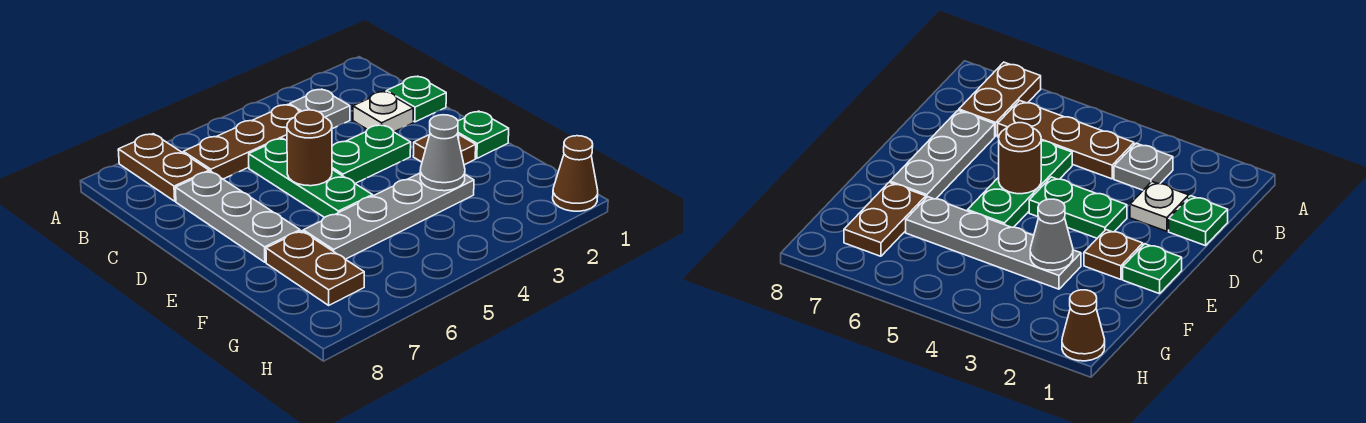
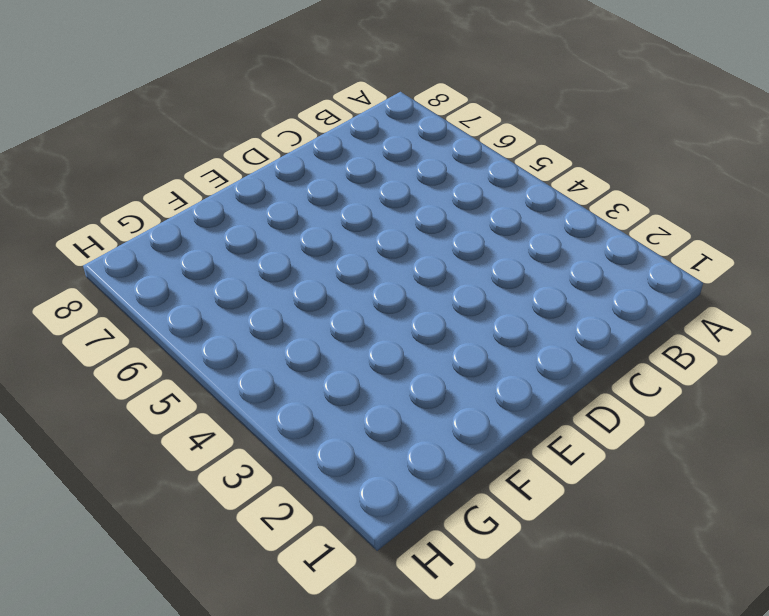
none -> brown plate A7:B7 level 1
none -> grey plate B3 level 1
none -> brown plate B4:B6 level 1

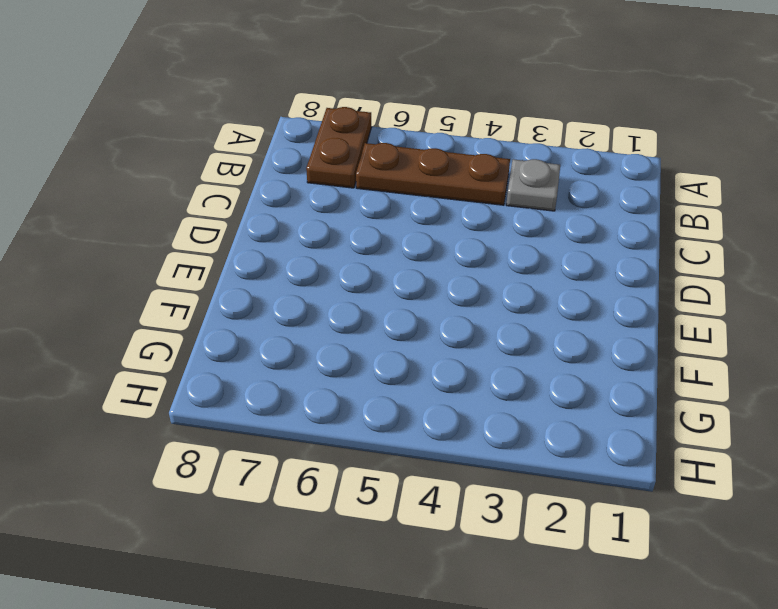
none -> green plate C1 level 1
none -> white plate C2 level 1
none -> green plate C5:E5 level 1

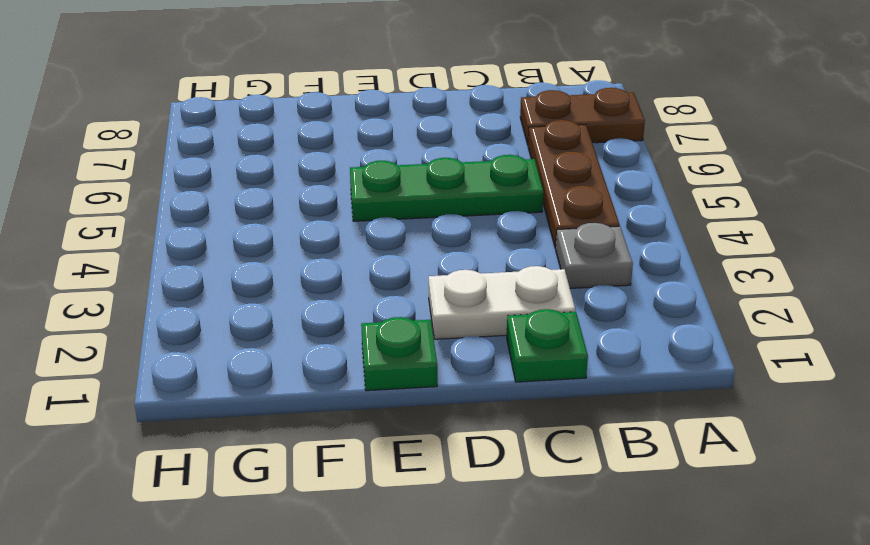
white plate C2:D2 level 1 -> white plate C2 level 1
none -> grey plate C7:E7 level 1
none -> green plate D3:D4 level 1
none -> brown plate E2 level 1

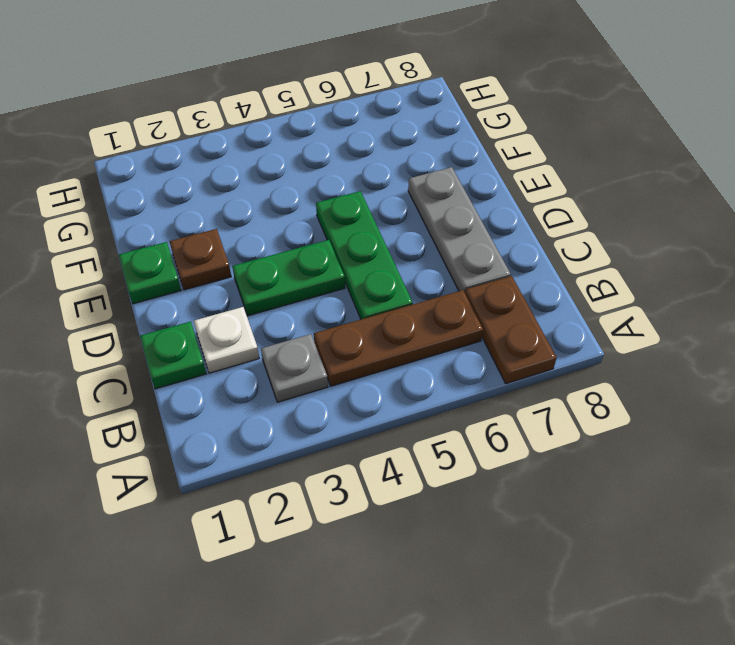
none -> grey plate F3:F6 level 1
none -> brown plate F7:G7 level 1
none -> brown cone H1 level 1

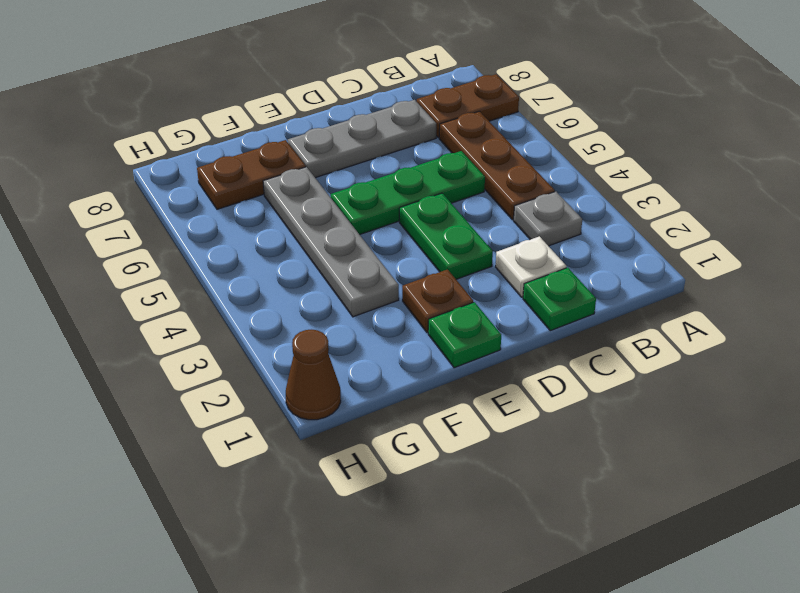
none -> brown round brick D5 level 2
none -> grey cone F3 level 2

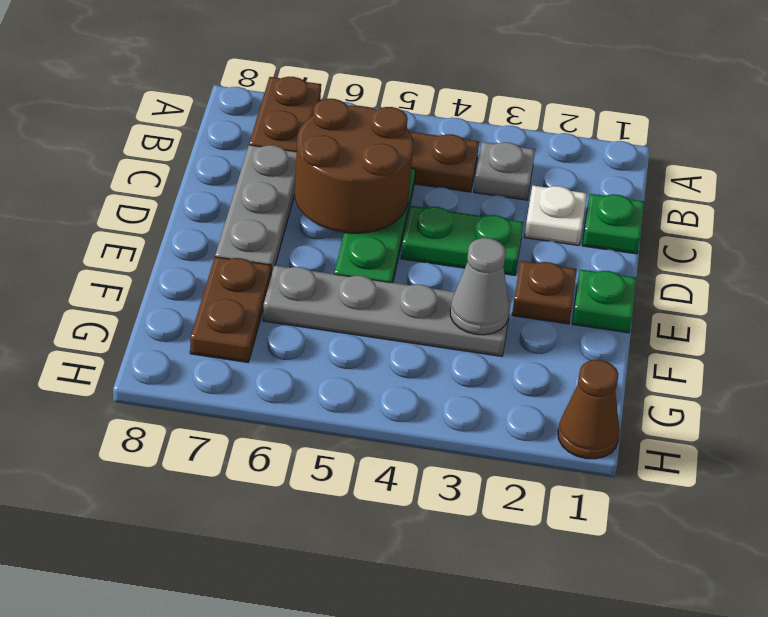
brown round brick C5:D6 level 2 -> brown round brick D5 level 2

